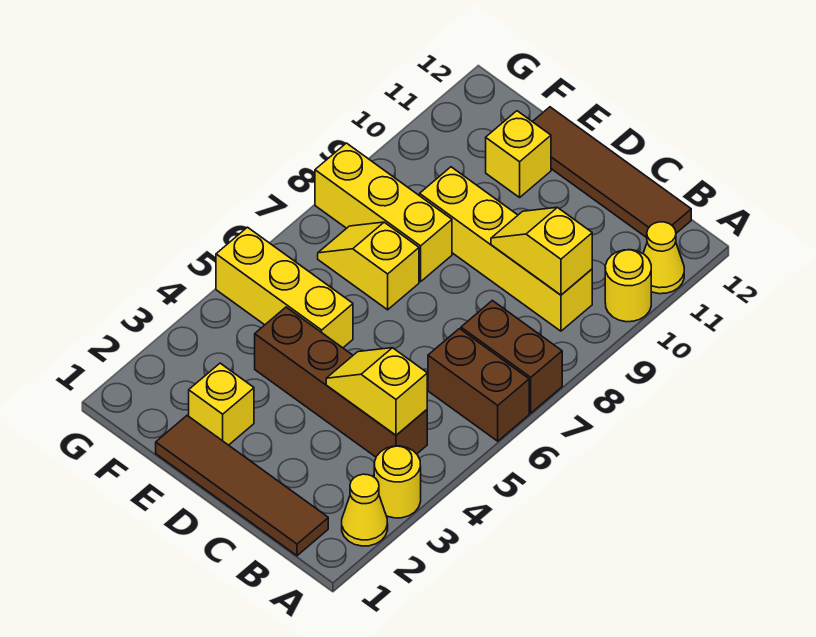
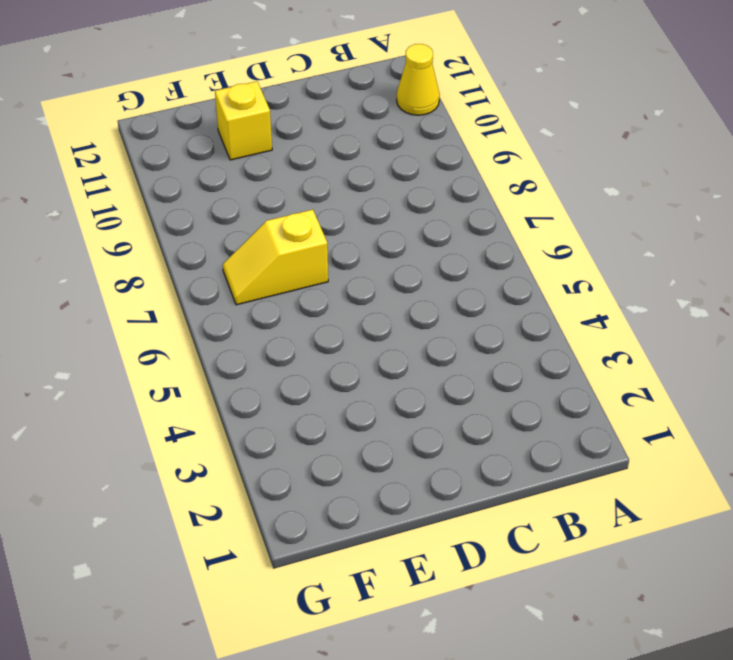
none -> yellow cone A2 level 1
none -> yellow round brick A3 level 1
none -> brown brick A6:B6 level 1

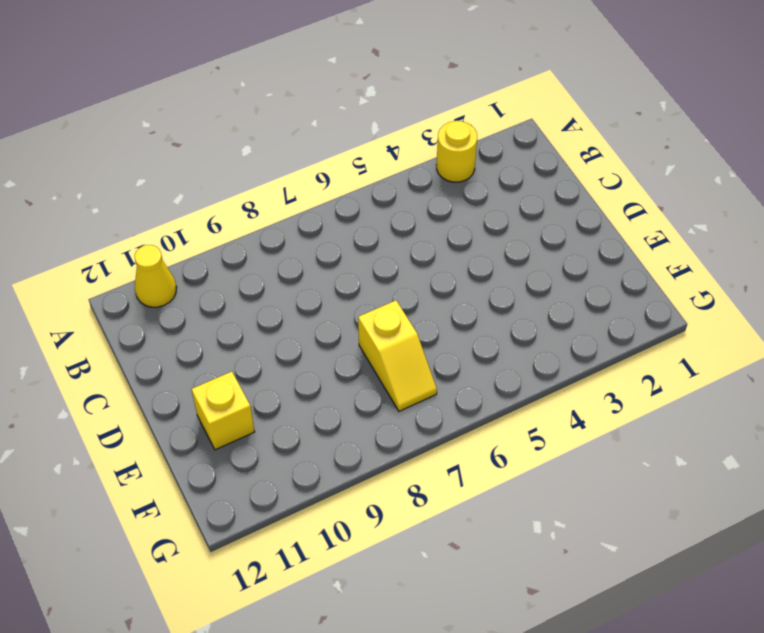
none -> yellow cone A2 level 1
none -> brown brick A6:B6 level 1
none -> brown brick A7:B7 level 1

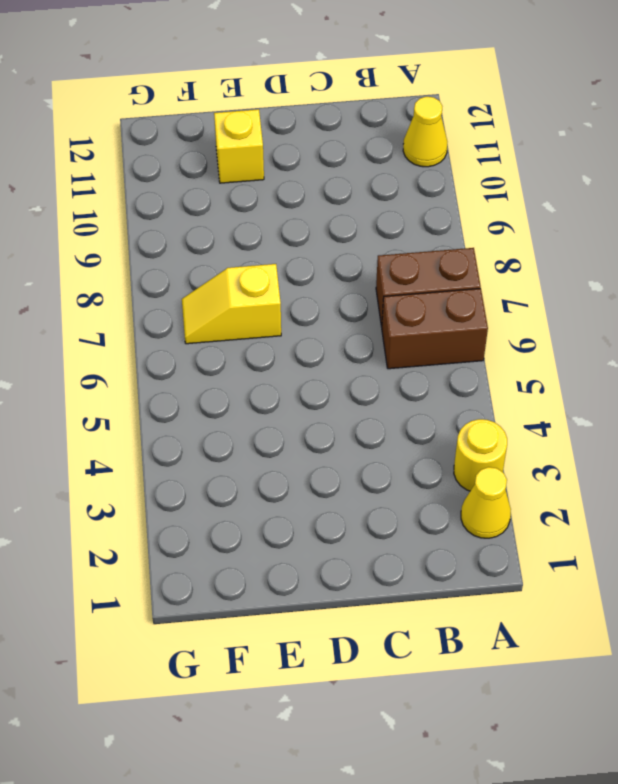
none -> yellow round brick A10 level 1
none -> brown tile B1:E1 level 1
none -> brown brick B4:E4 level 1

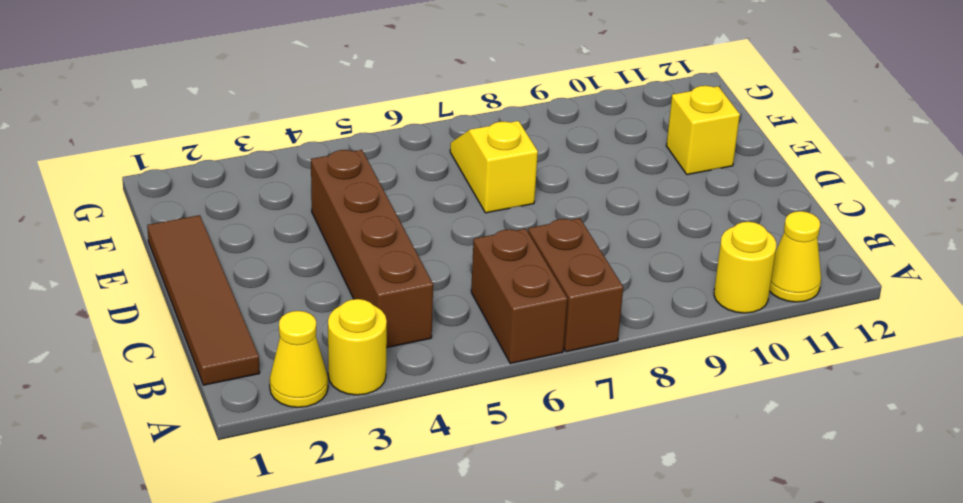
none -> yellow brick B9:E9 level 1
none -> brown tile B12:E12 level 1
none -> yellow brick E2 level 1

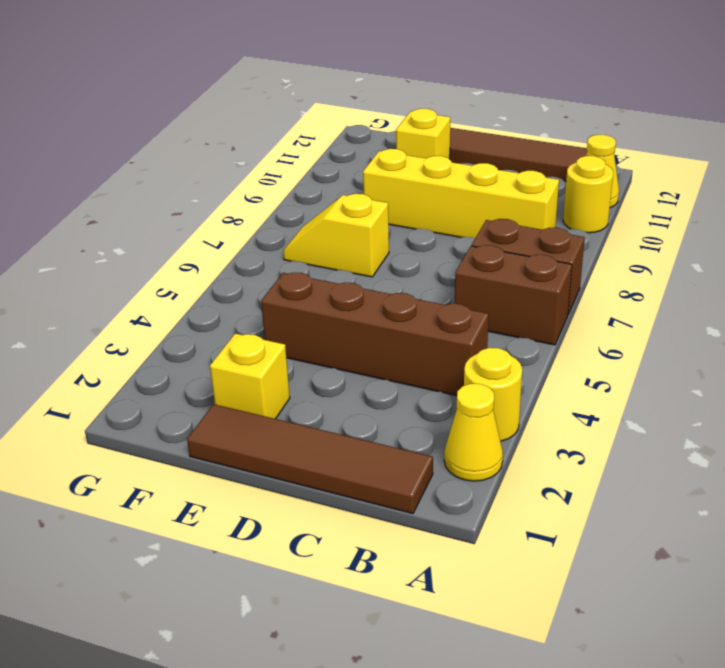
none -> yellow brick E5:G5 level 1
none -> yellow brick E8:G8 level 1
none -> yellow slope B4:C4 level 2 top B

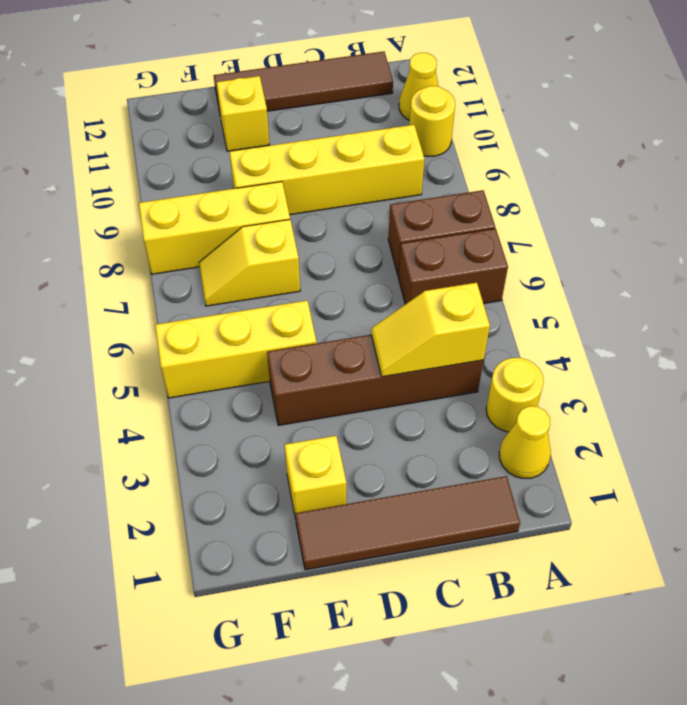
none -> yellow slope B9:C9 level 2 top B

